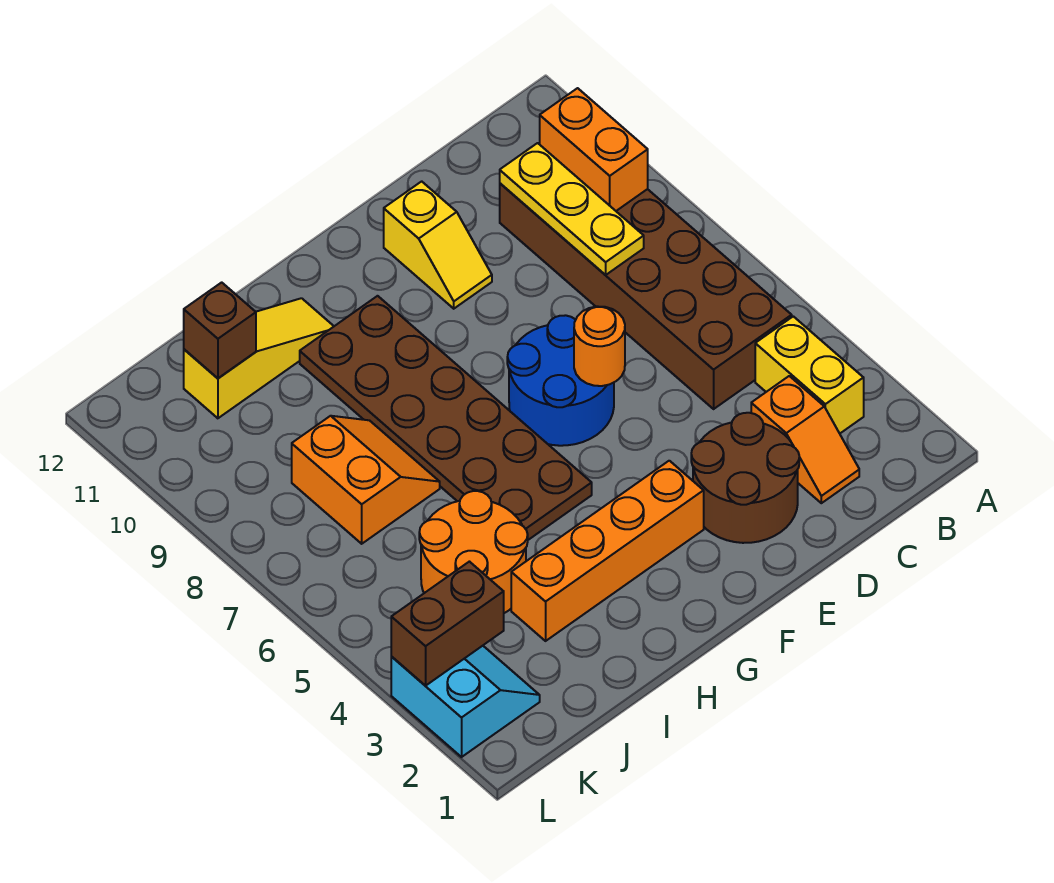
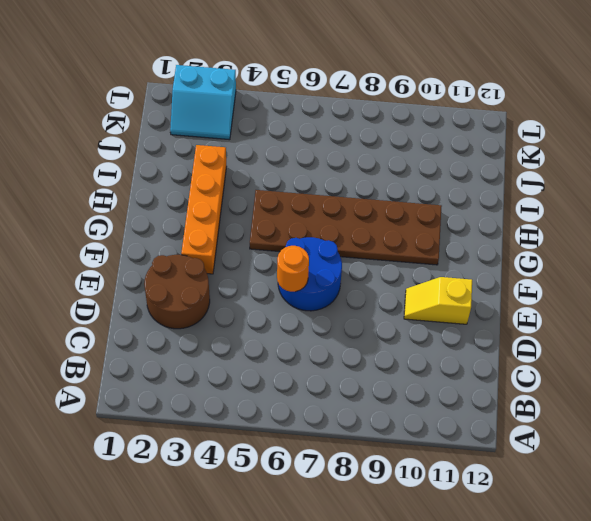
none -> yellow brick B3:B4 level 1
none -> brown brick B5:C10 level 1
none -> orange slope C2:C3 level 1 top 3

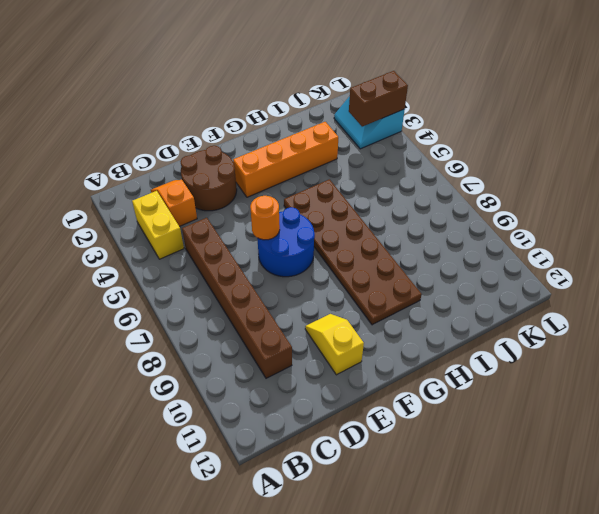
brown brick C5:C10 level 1 -> brown brick B5:C10 level 1
none -> yellow slope H11:J11 level 1 top J
none -> orange round brick I4:J5 level 1
none -> orange slope I7:J8 level 1 top J

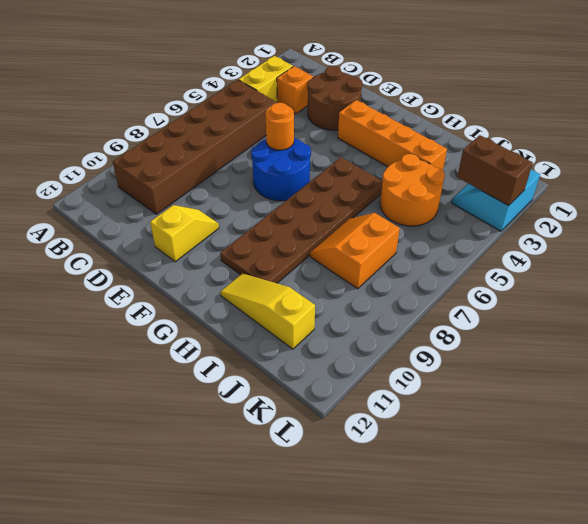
none -> orange brick B9:B10 level 2
none -> yellow plate C8:C10 level 2
none -> brown brick J11 level 2

